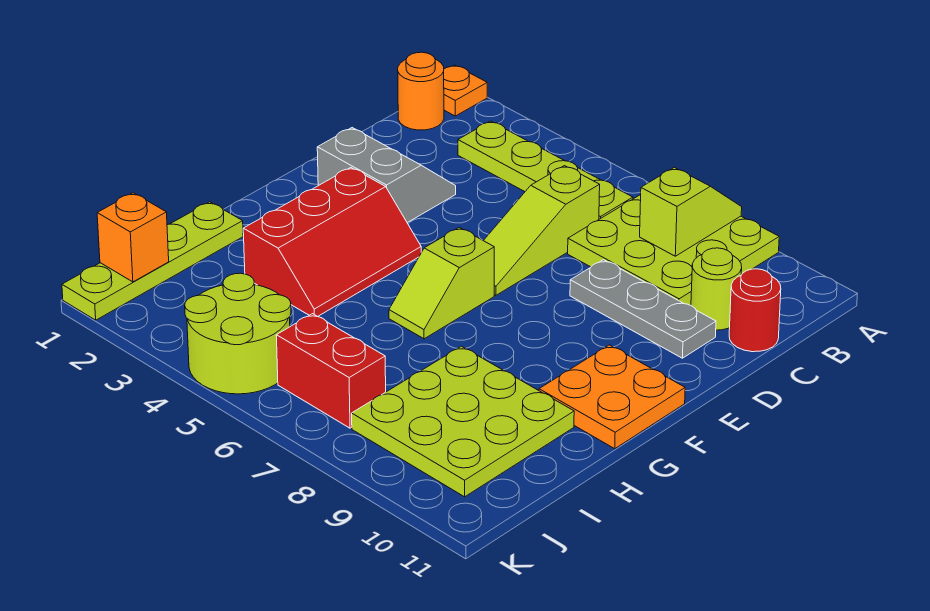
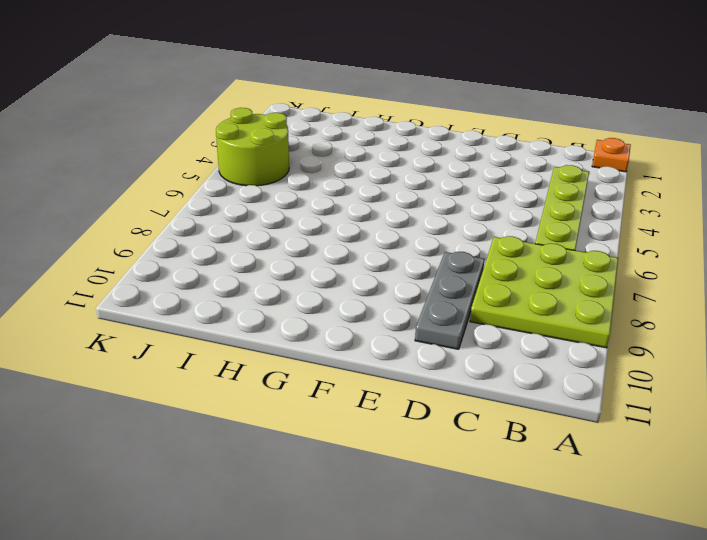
none -> orange round brick B1 level 1
none -> lime slope C6:E6 level 1 top C
none -> lime round brick C10 level 1

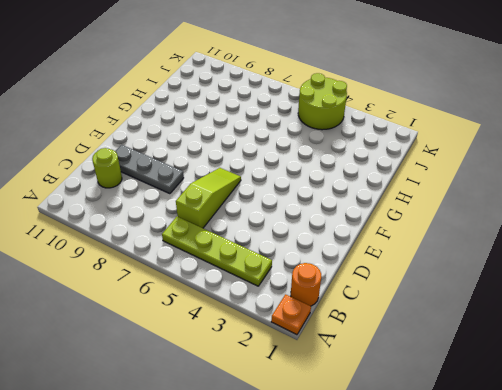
none -> lime plate A7:C9 level 1
none -> red round brick C11 level 1
none -> grey slope D2:E3 level 1 top E

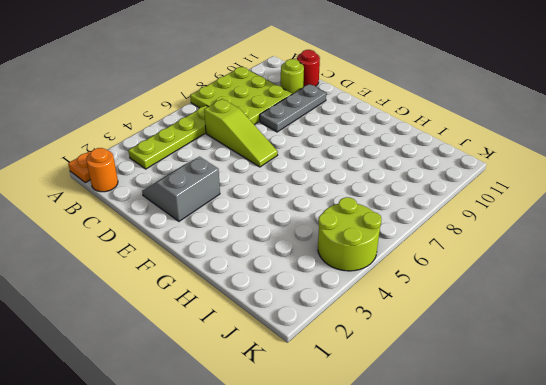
none -> red slope F3:H4 level 1 top 3
none -> lime slope F6:G6 level 1 top F
none -> orange plate F10:G11 level 1

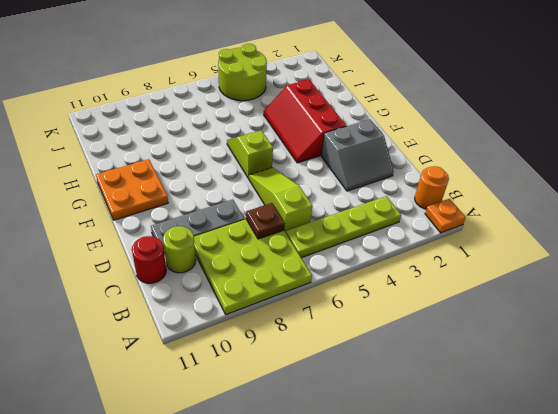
brown plate C7 level 2 -> none
none -> lime plate H1:K1 level 1
none -> lime plate H8:J10 level 1
none -> red brick J6:J7 level 1

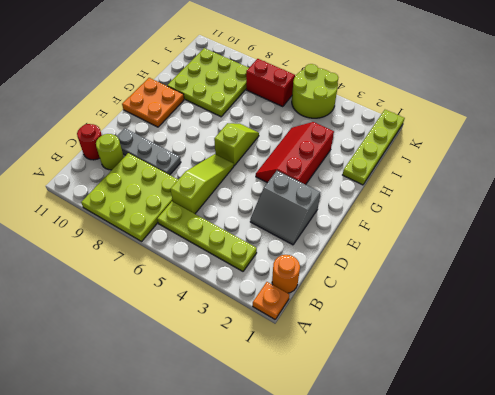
none -> lime slope A8:B8 level 2 top B
none -> orange brick J1 level 2

